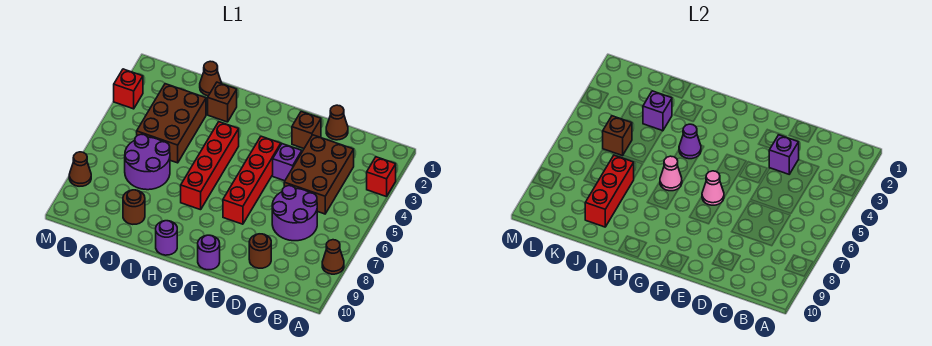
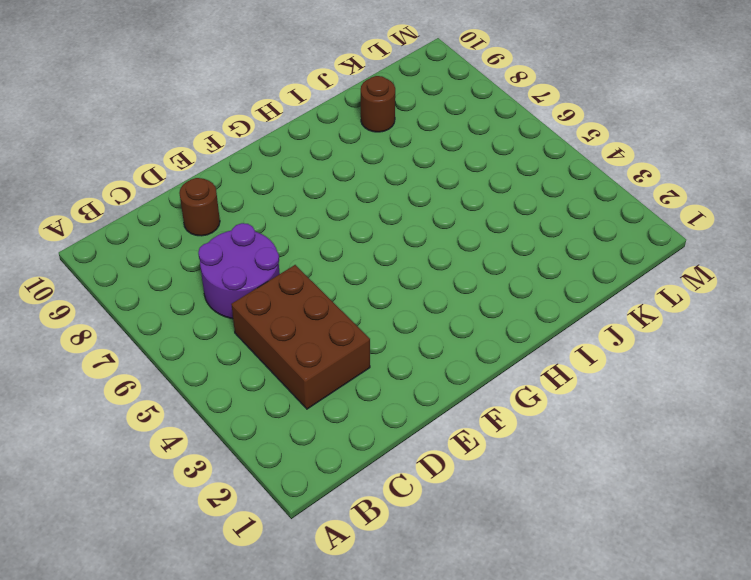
none -> red brick A3 level 1
none -> brown cone A8 level 1
none -> brown cone D1 level 1

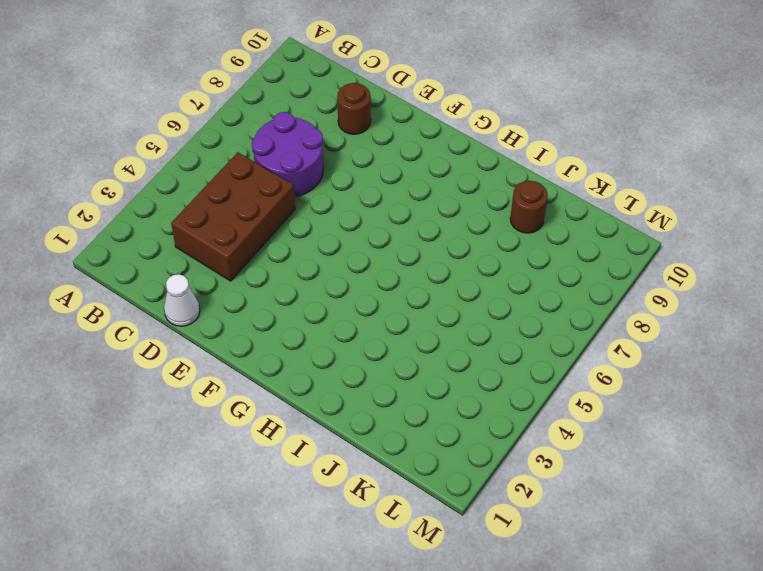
white cone D1 level 1 -> brown cone D1 level 1
none -> red brick A3 level 1
none -> brown cone A8 level 1
none -> brown brick E2 level 1

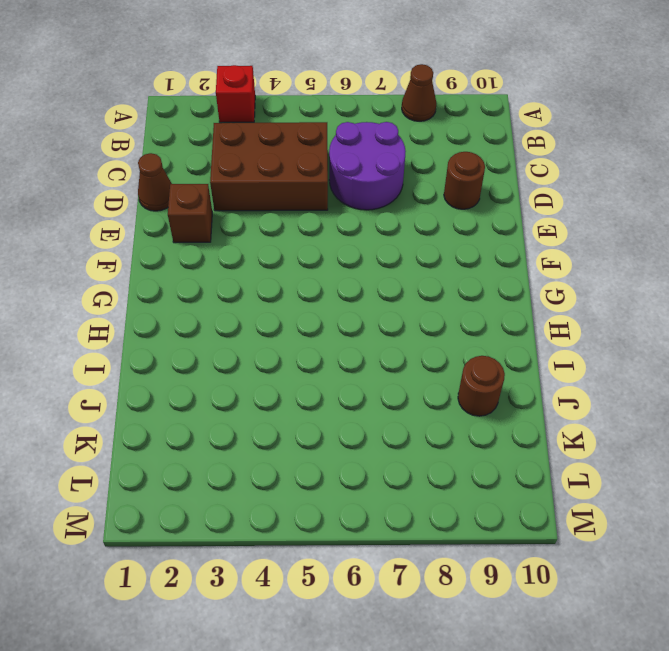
none -> purple brick E4 level 1
none -> red brick F4:F7 level 1
none -> purple round brick F10 level 1

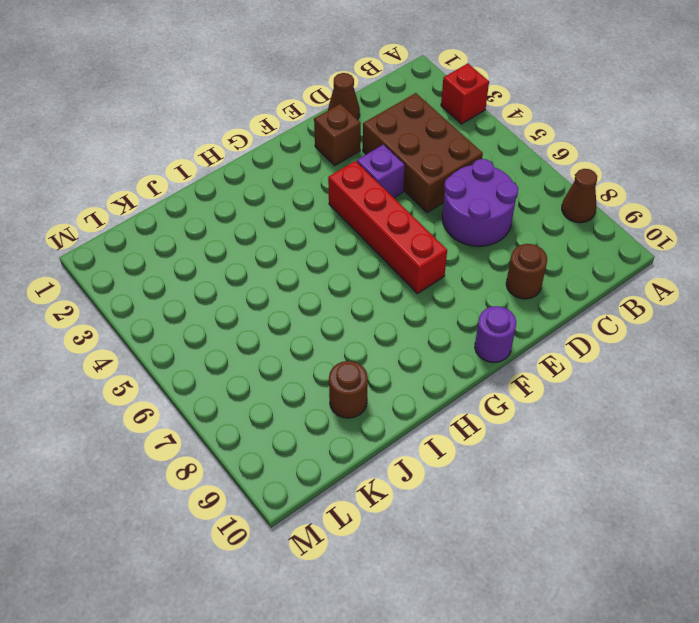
none -> red brick H4:H7 level 1
none -> purple round brick H10 level 1
none -> brown brick I2 level 1

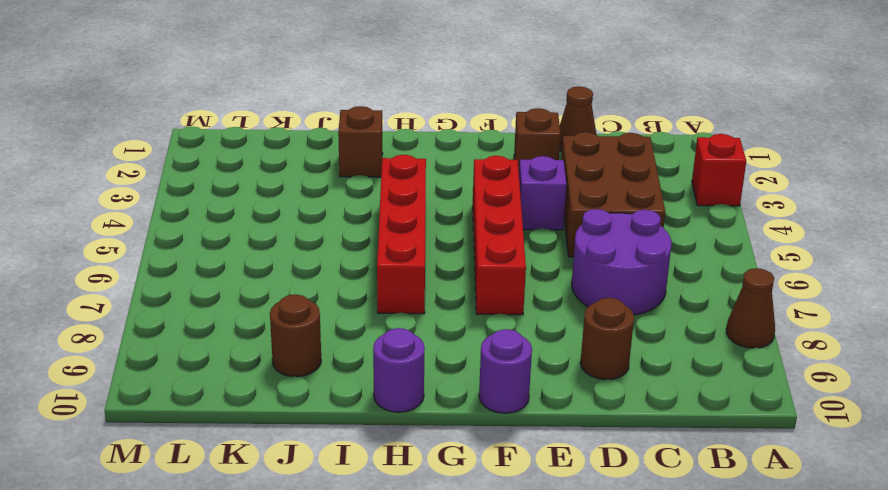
none -> brown cone J1 level 1
none -> brown brick J3:K5 level 1
none -> purple round brick J6:K7 level 1

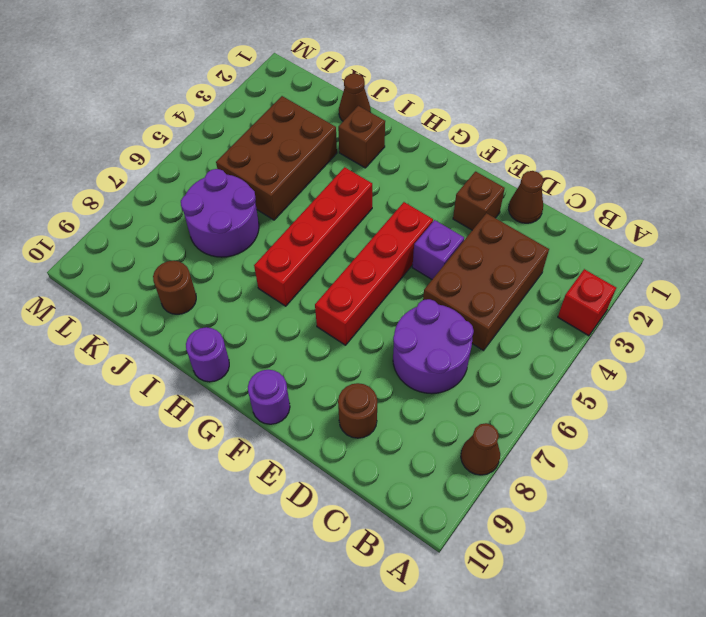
none -> red brick M3 level 1
none -> brown cone M8 level 1
none -> purple brick D3 level 2

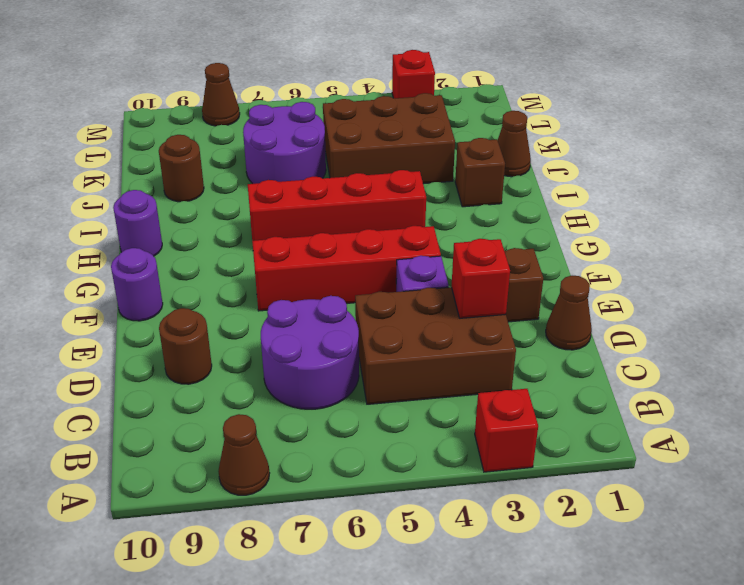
red brick D3 level 2 -> purple brick D3 level 2
none -> pink cone F6 level 2
none -> purple cone H4 level 2
none -> pink cone H6 level 2

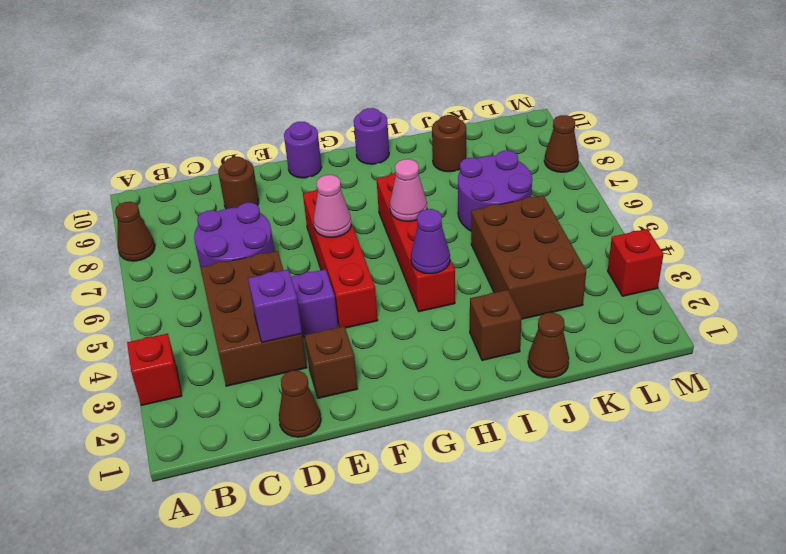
none -> purple brick J3 level 2
none -> red brick J7:J9 level 2
none -> brown brick K5 level 2

